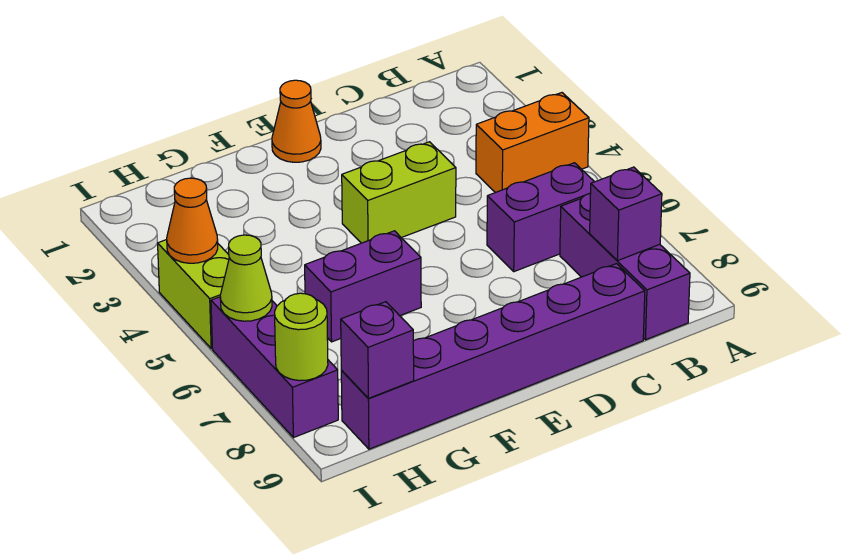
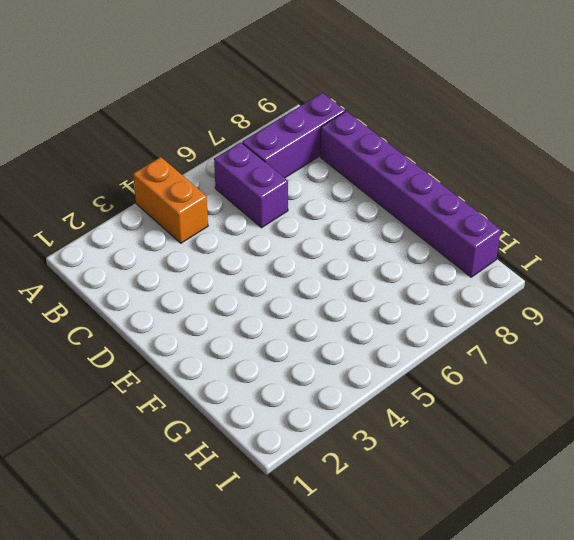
none -> lime brick D4:E4 level 1
none -> orange cone E1 level 1
none -> purple brick F6:G6 level 1

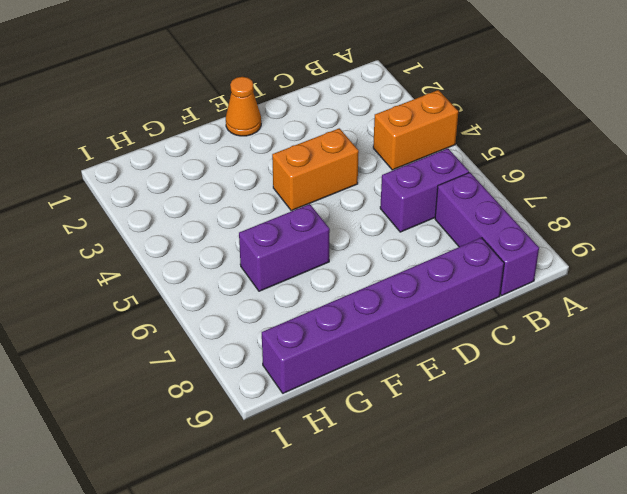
orange brick D4:E4 level 1 -> lime brick D4:E4 level 1
none -> lime brick I4:I5 level 1
none -> purple brick I6:I8 level 1
none -> purple brick B8 level 2

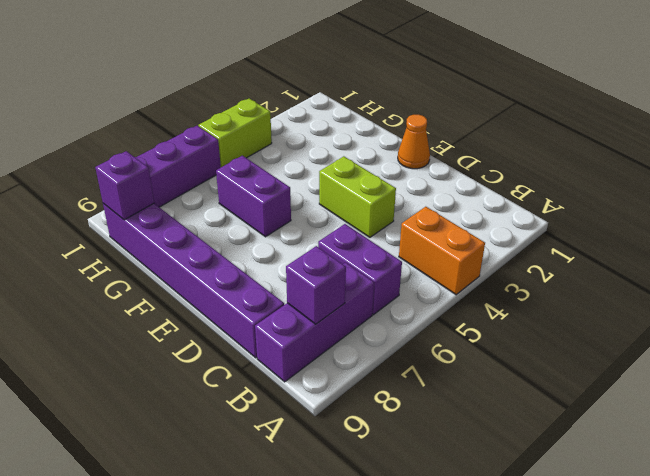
none -> orange cone I4 level 2
none -> lime cone I6 level 2
none -> lime round brick I8 level 2

